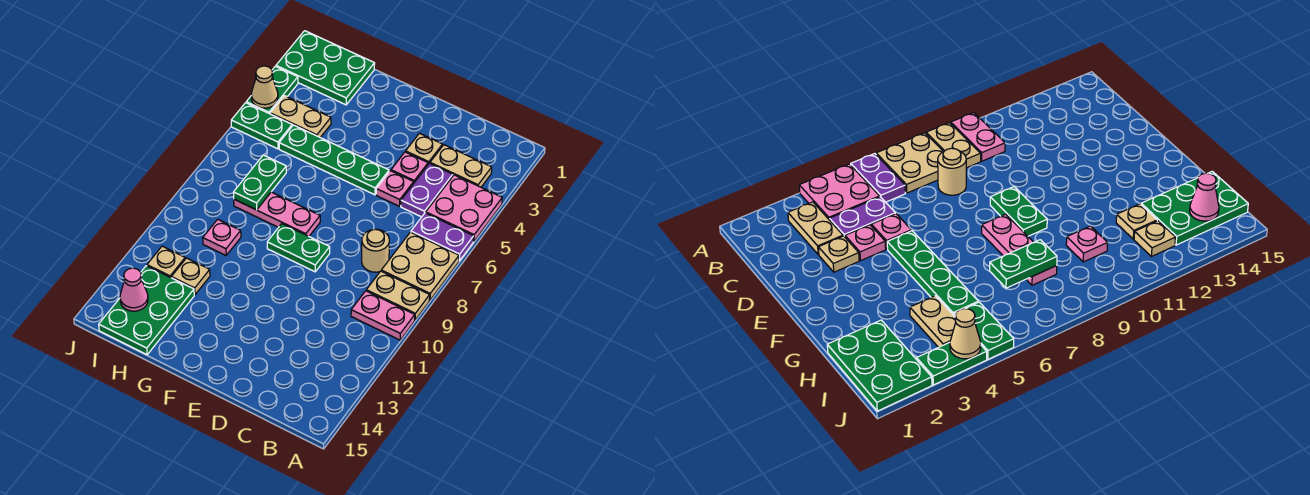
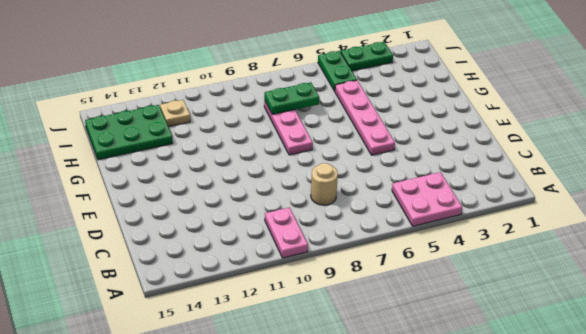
pink plate E5:H5 level 1 -> green plate E5:H5 level 1
none -> purple plate A6:B6 level 1
none -> tan plate A7:B8 level 1
none -> tan plate A9:B9 level 1

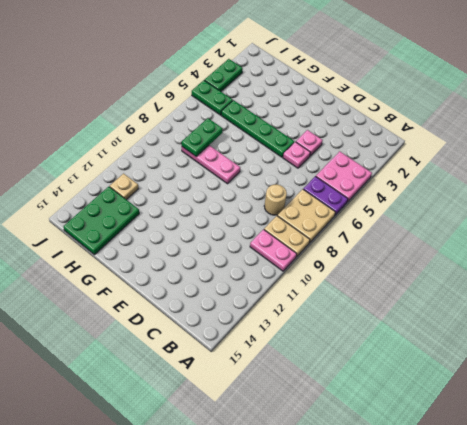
none -> tan plate B3:C3 level 1
none -> purple plate C4:C5 level 1
none -> tan plate D3 level 1

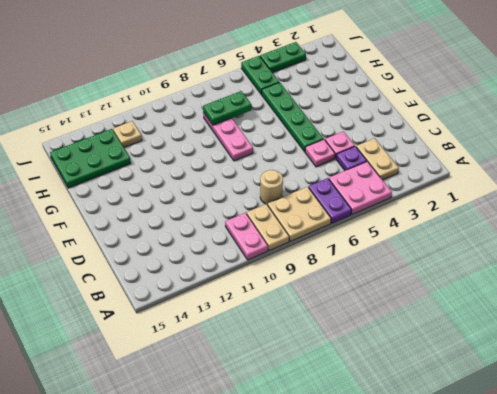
purple plate C4 level 1 -> purple plate C4:C5 level 1
none -> tan plate D3 level 1
none -> green plate E9:F9 level 1
none -> green plate H1:J2 level 1

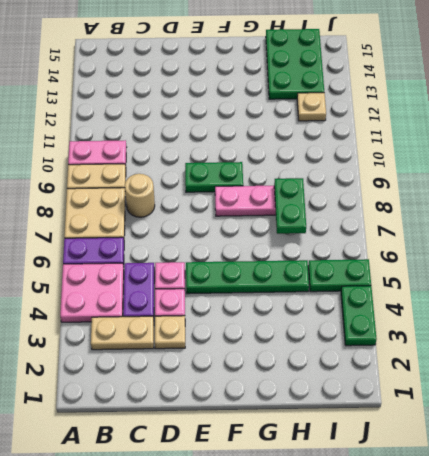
none -> green plate H1:J2 level 1
none -> tan plate H4:I4 level 1
none -> pink plate H10 level 1

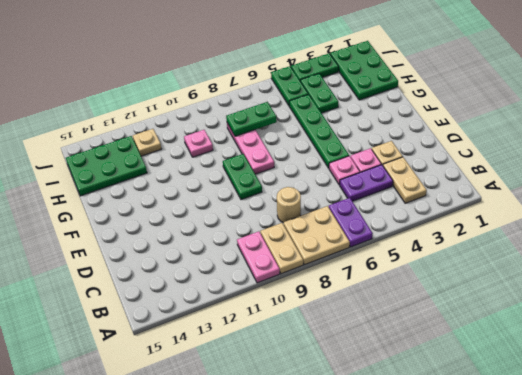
green plate H4:I4 level 1 -> tan plate H4:I4 level 1
none -> pink plate A4:B5 level 1
none -> tan plate H12 level 1
none -> pink cone I14 level 2

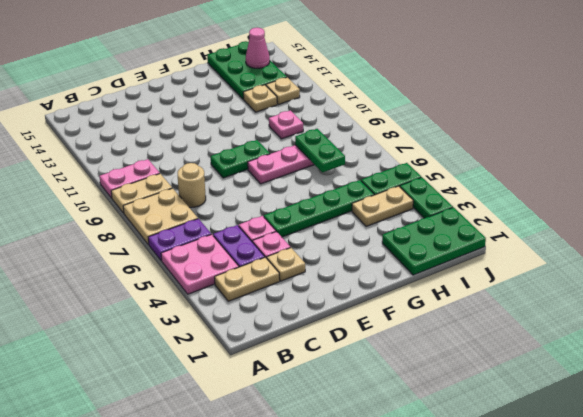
none -> tan cone J4 level 2

